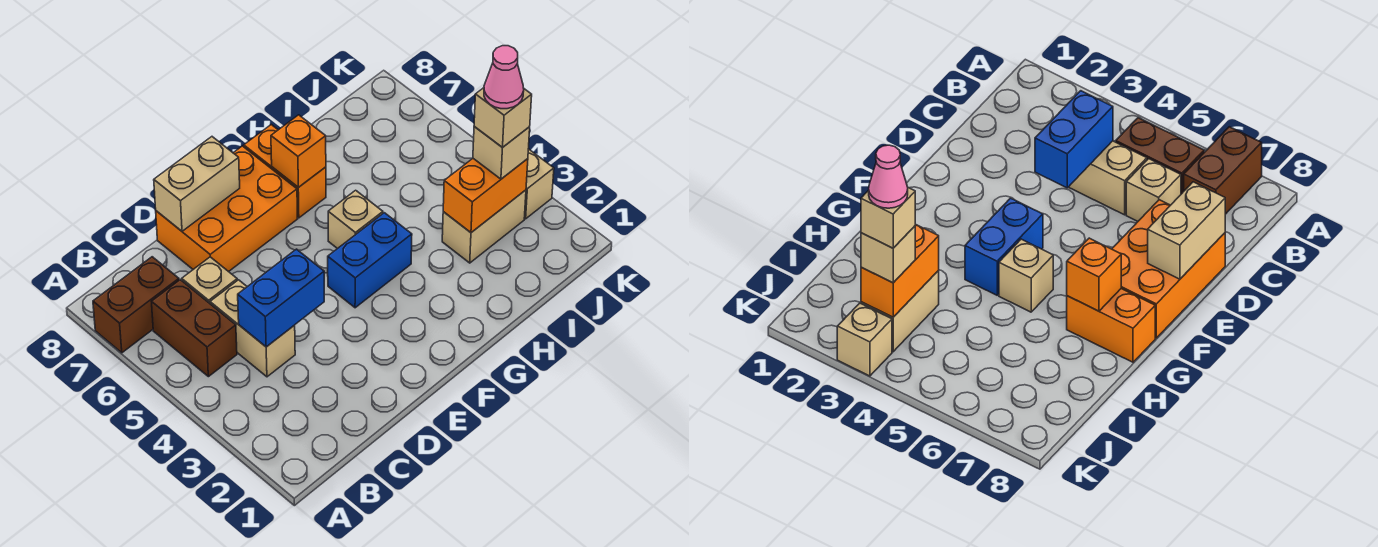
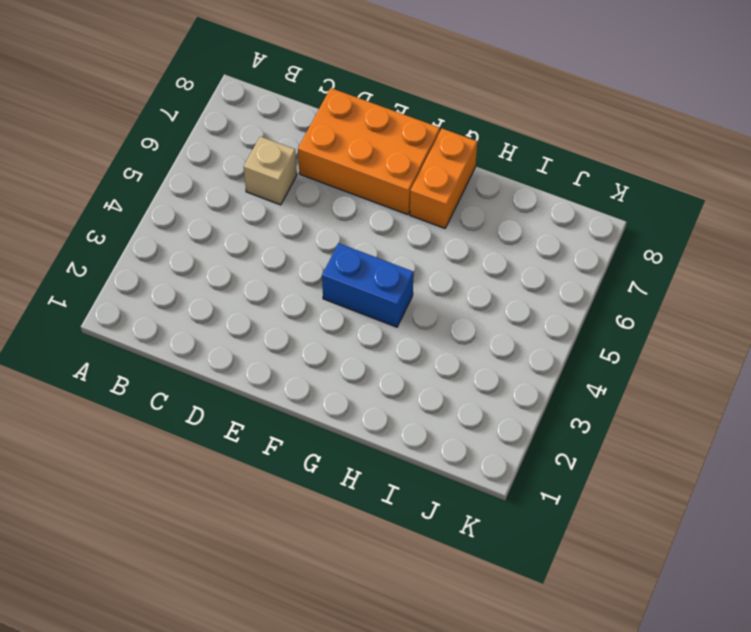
none -> brown brick A7:B7 level 1
none -> brown brick B5:B6 level 1
none -> tan brick C4:C5 level 1

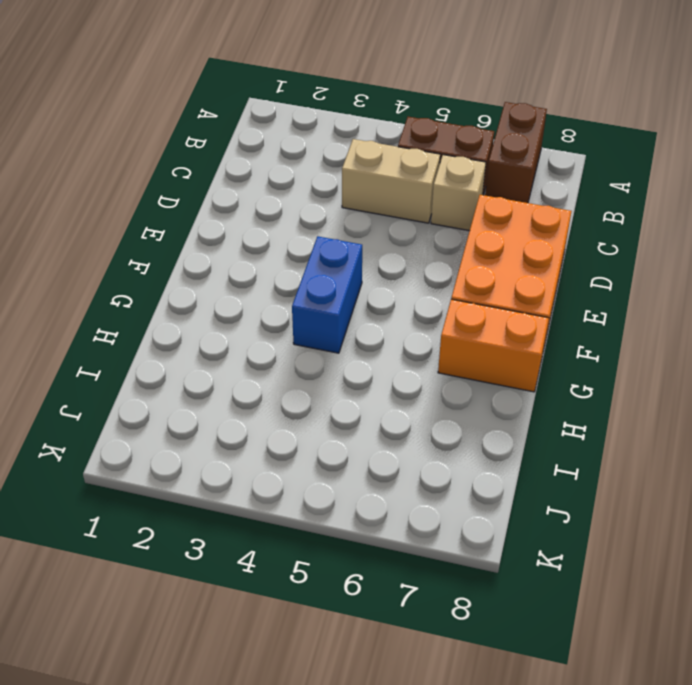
none -> tan brick G5 level 1
none -> tan brick I3:J3 level 1
none -> tan brick K3 level 1

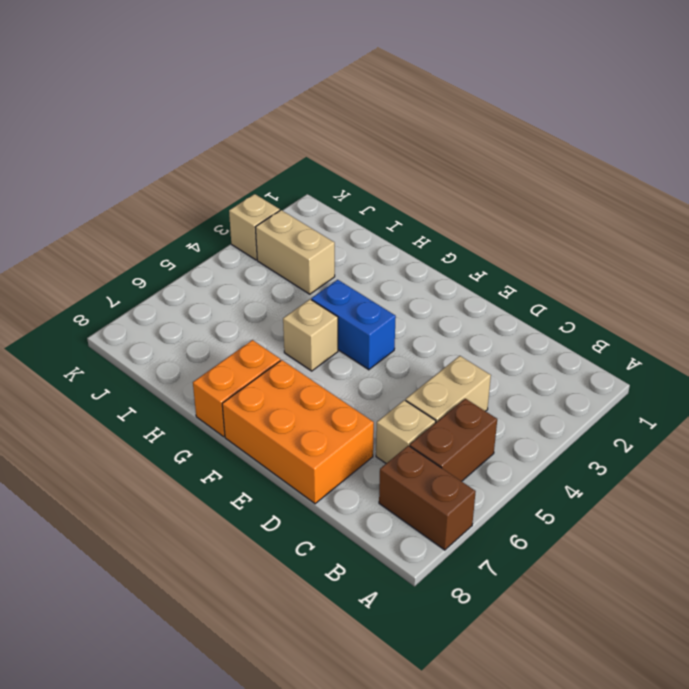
none -> blue brick C4:D4 level 2
none -> tan brick D8:E8 level 2
none -> orange brick G7 level 2

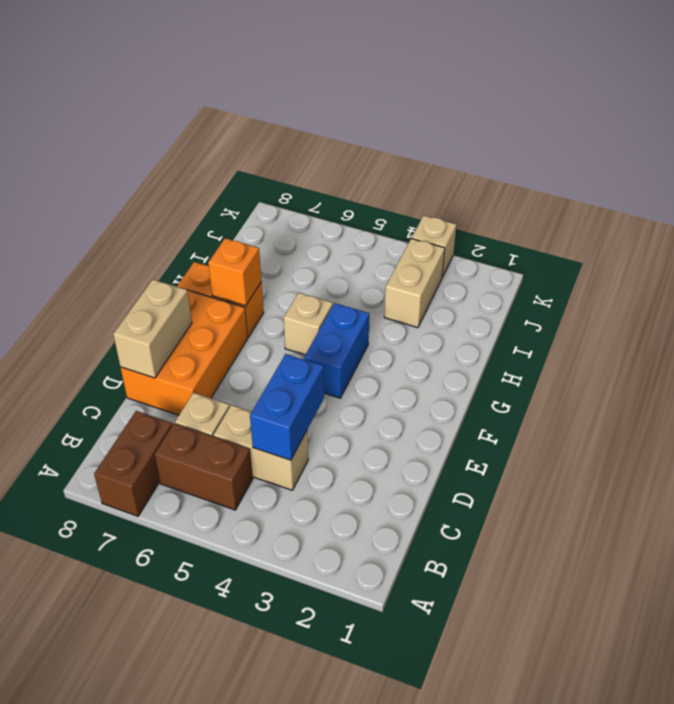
none -> orange brick I3:J3 level 2
none -> tan brick J3 level 3
none -> tan brick J3 level 4

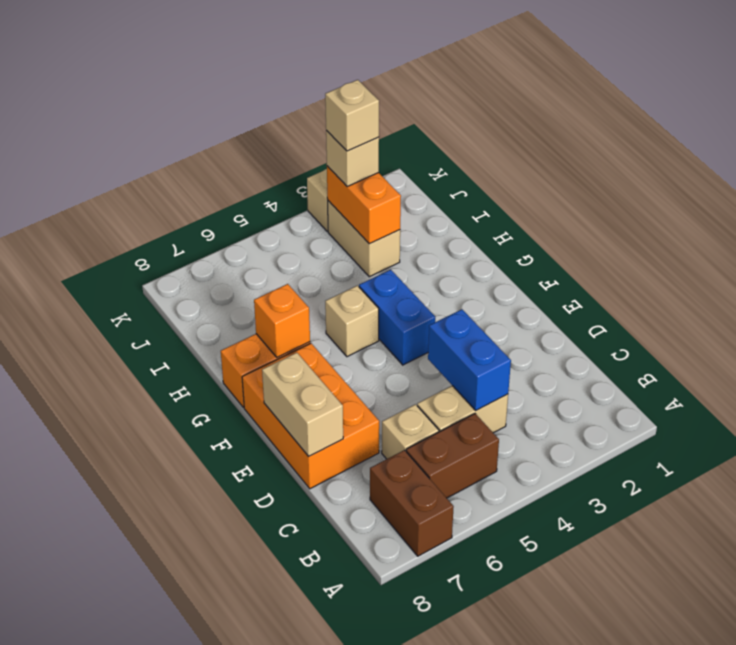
none -> pink cone J3 level 5

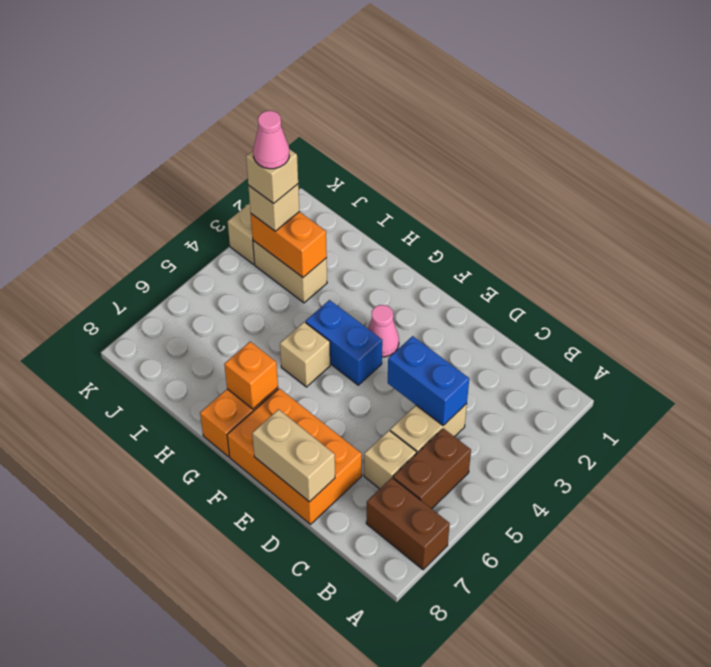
pink cone F3 level 1 -> none

